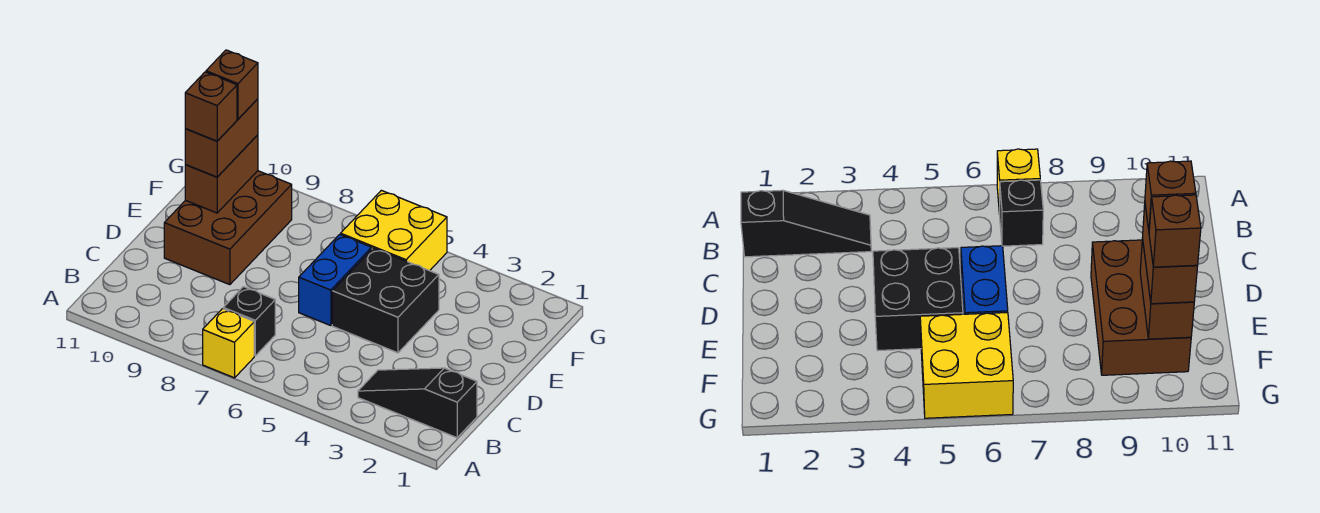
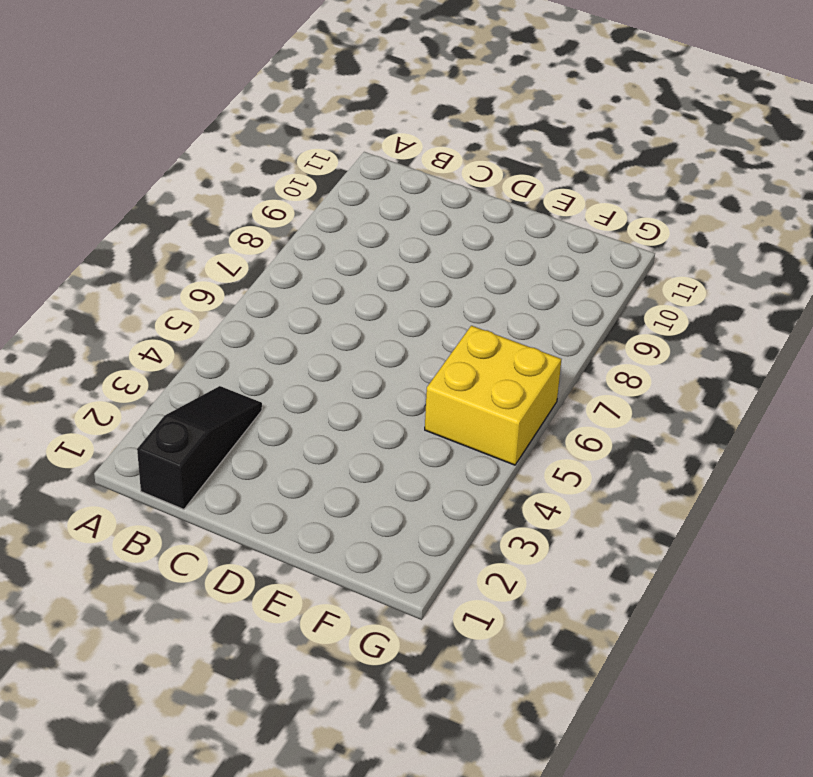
none -> yellow brick A7 level 1
none -> black brick B7 level 1

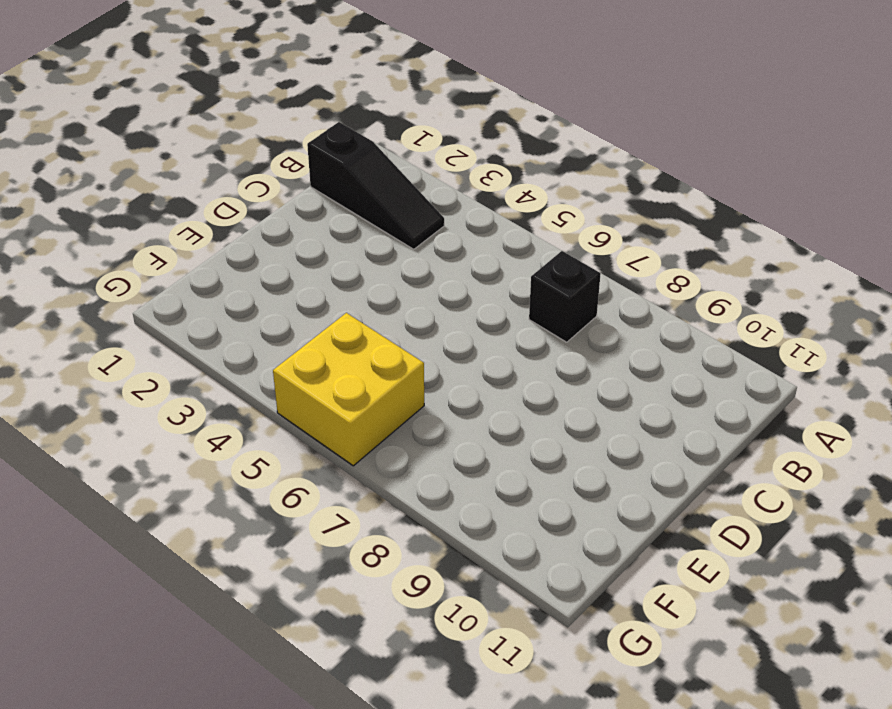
none -> yellow brick A7 level 1
none -> black brick D4:E5 level 1

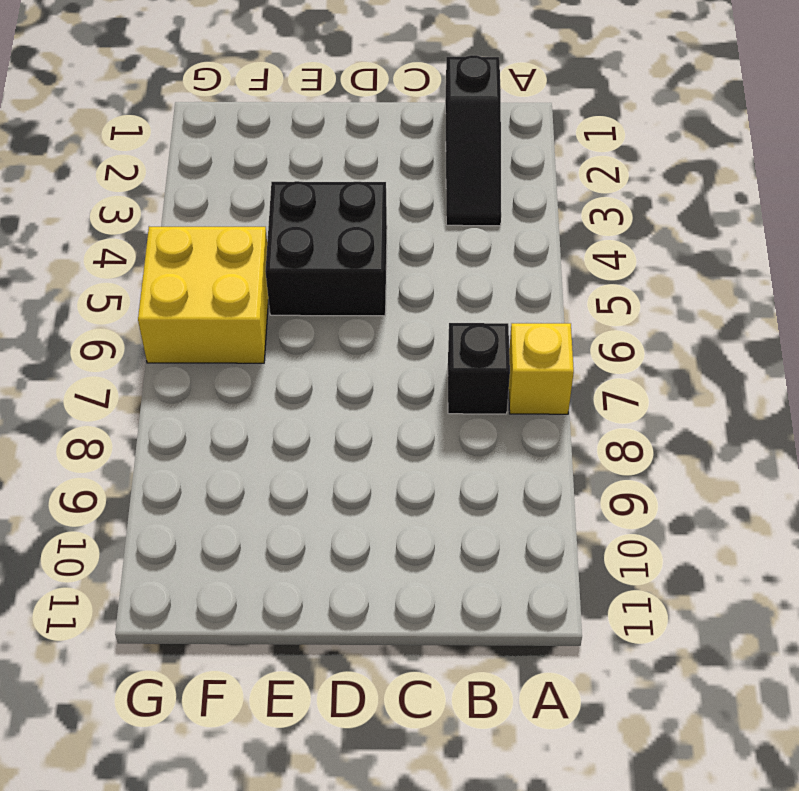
none -> blue brick D6:E6 level 1
none -> brown brick D9:F10 level 1

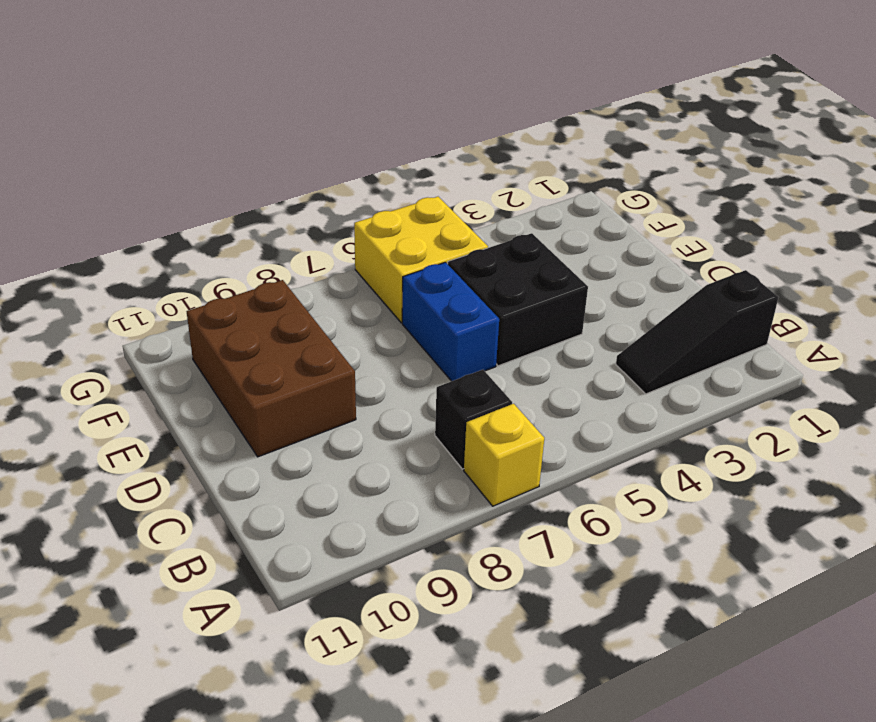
none -> brown brick E10:F10 level 2
none -> brown brick E10:F10 level 3

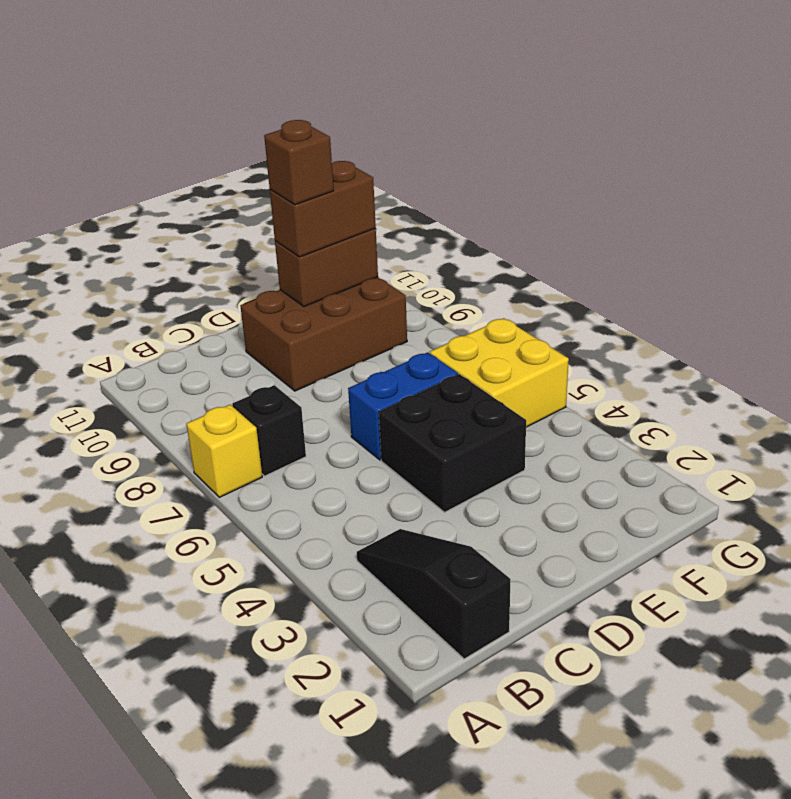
none -> brown brick F10 level 4

